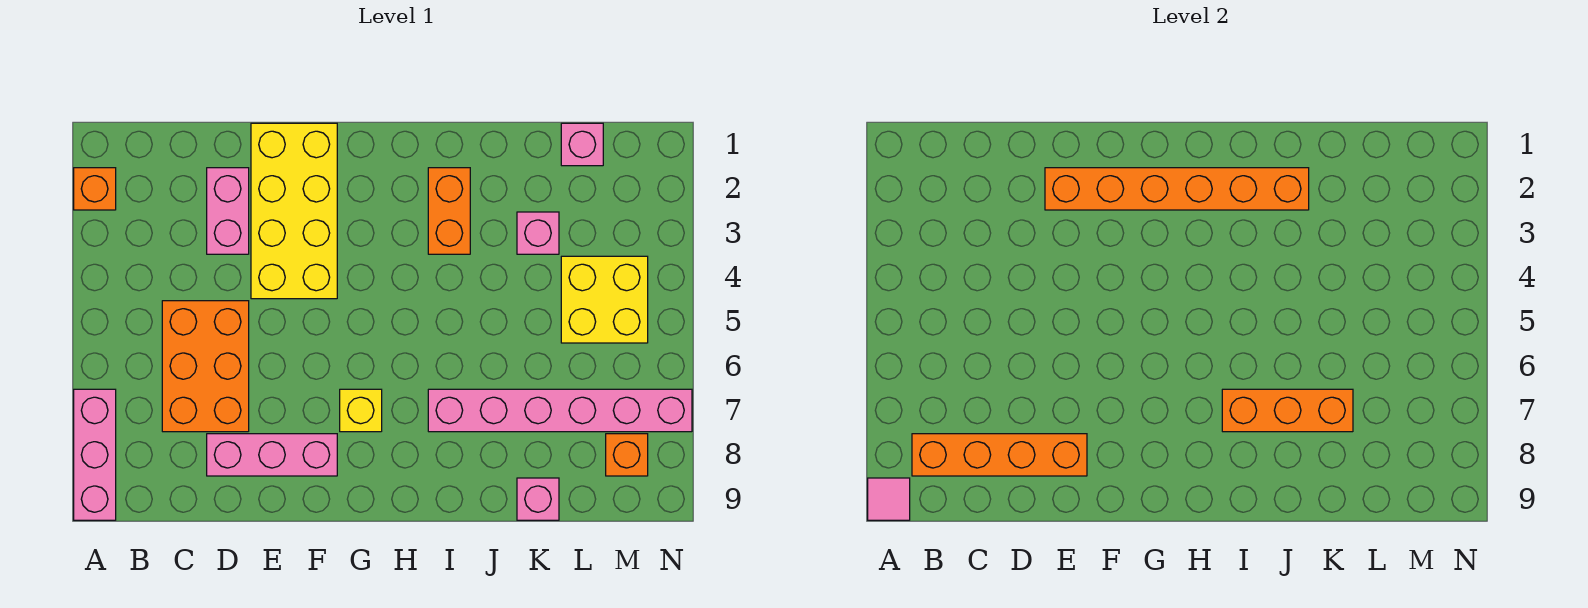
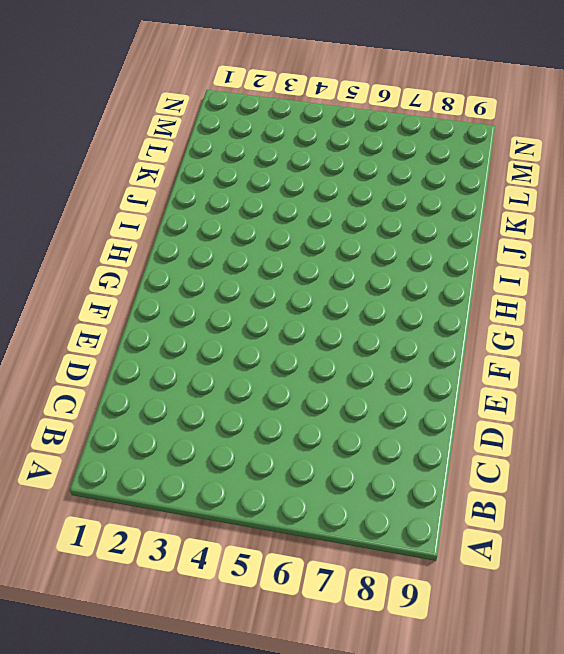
none -> orange brick A2 level 1
none -> pink brick A7:A9 level 1
none -> orange brick C5:D7 level 1

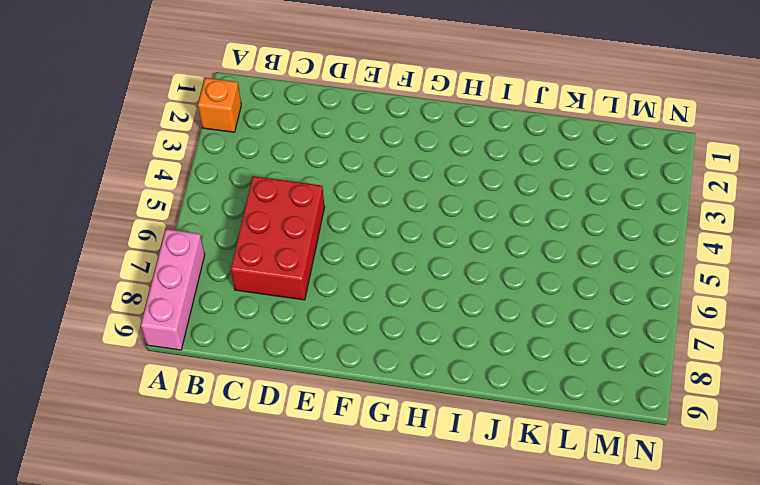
red brick C5:D7 level 1 -> orange brick C5:D7 level 1
none -> pink brick D2:D3 level 1
none -> pink brick D8:F8 level 1
none -> yellow brick E1:F4 level 1

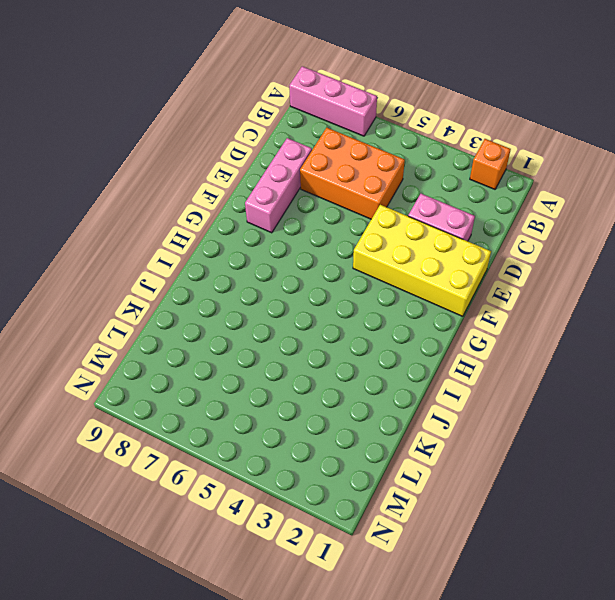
none -> yellow brick G7 level 1
none -> orange brick I2:I3 level 1
none -> pink brick I7:N7 level 1

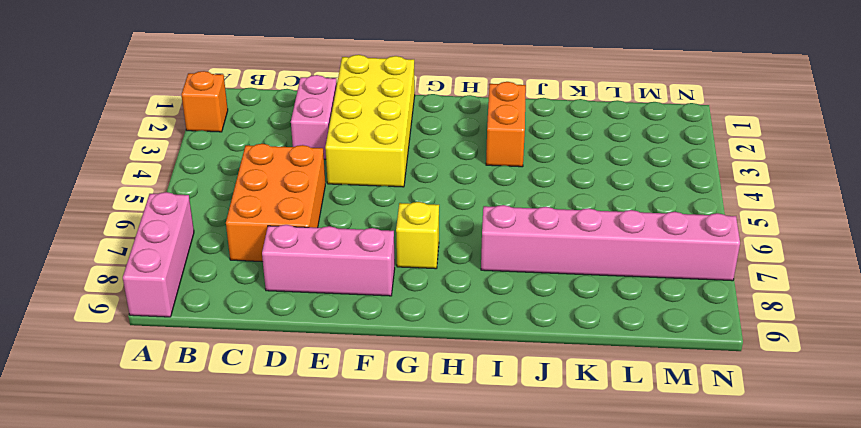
none -> pink brick K3 level 1
none -> pink brick K9 level 1
none -> pink brick L1 level 1

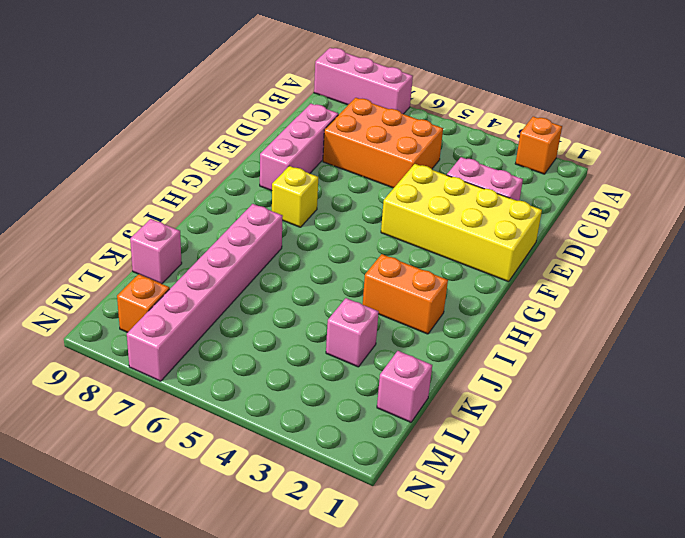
none -> yellow brick L4:M5 level 1
none -> pink tile A9 level 2
none -> orange brick B8:E8 level 2

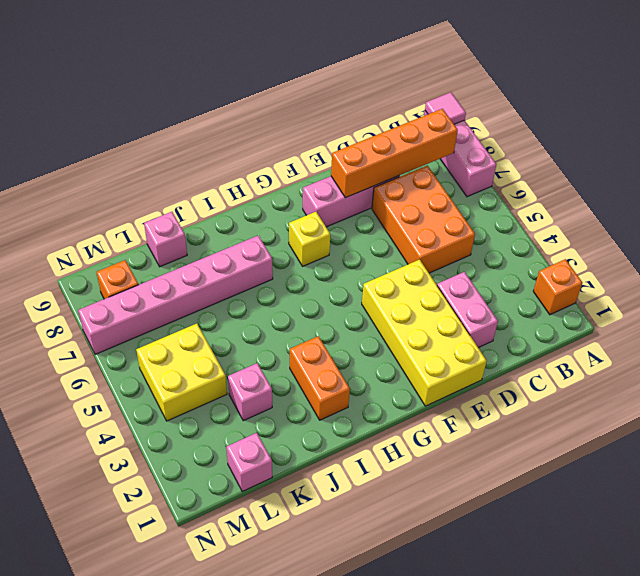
none -> orange brick E2:J2 level 2
none -> orange brick I7:K7 level 2

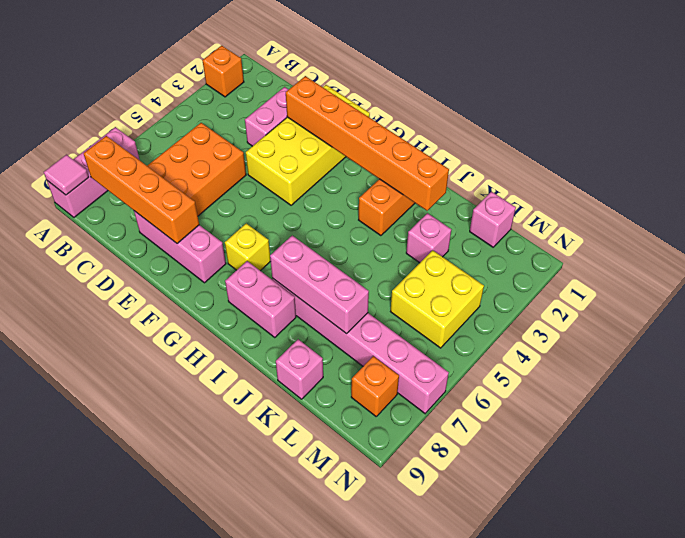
pink brick H8:I8 level 1 -> none
pink brick I7:K7 level 2 -> orange brick I7:K7 level 2

